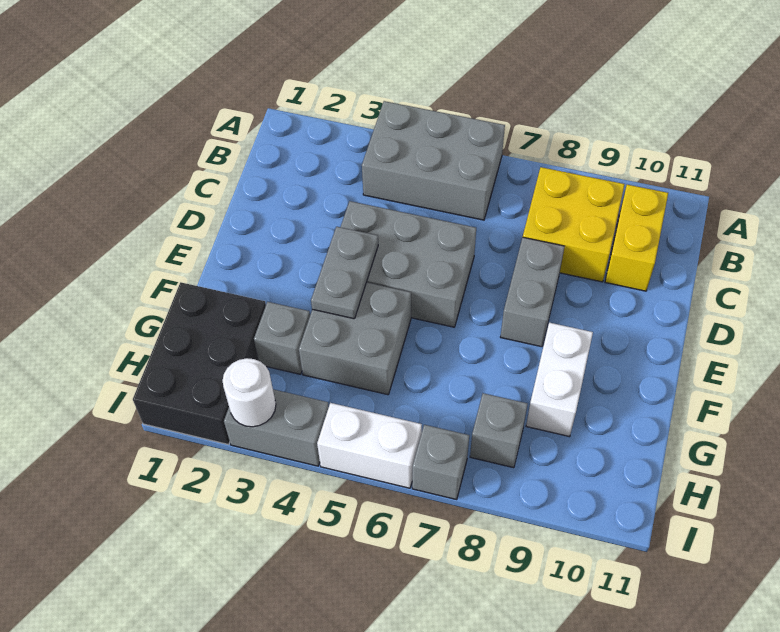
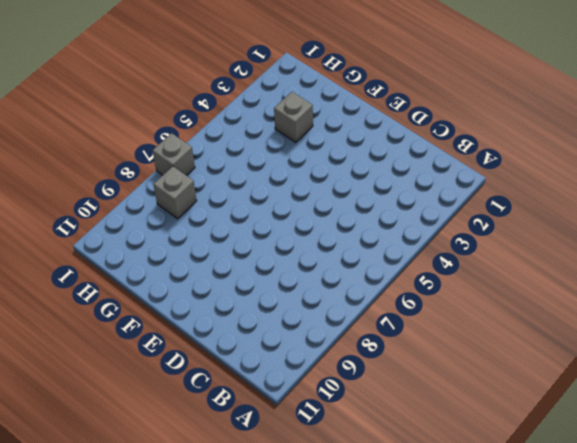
none -> grey brick A4:B6 level 1
none -> yellow brick B8:C9 level 1
none -> yellow brick B10:C10 level 1

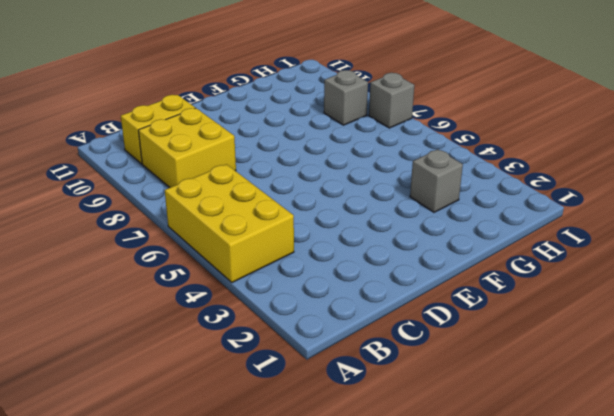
yellow brick A4:B6 level 1 -> grey brick A4:B6 level 1
none -> grey brick D4:E6 level 1
none -> grey brick D8:E8 level 1
none -> grey brick F4:G5 level 1

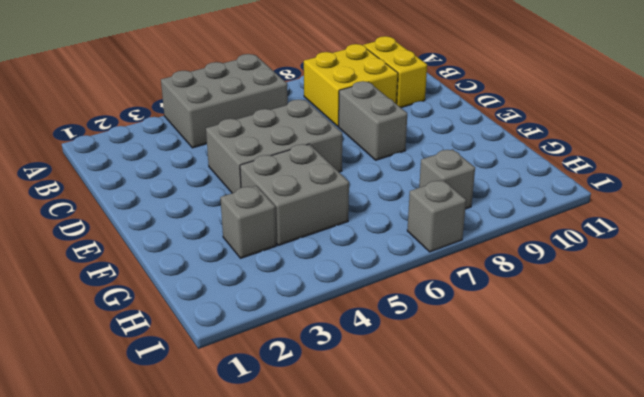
none -> white brick F9:G9 level 1
none -> black brick G1:I2 level 1
none -> grey brick I3:I4 level 1

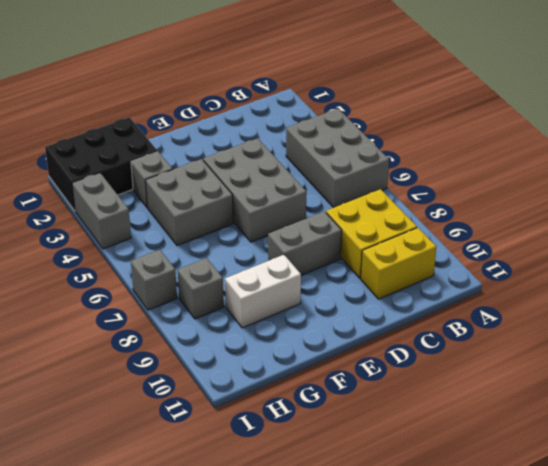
none -> white brick I5:I6 level 1
none -> grey plate E4:F4 level 2
none -> white round brick I3 level 2

